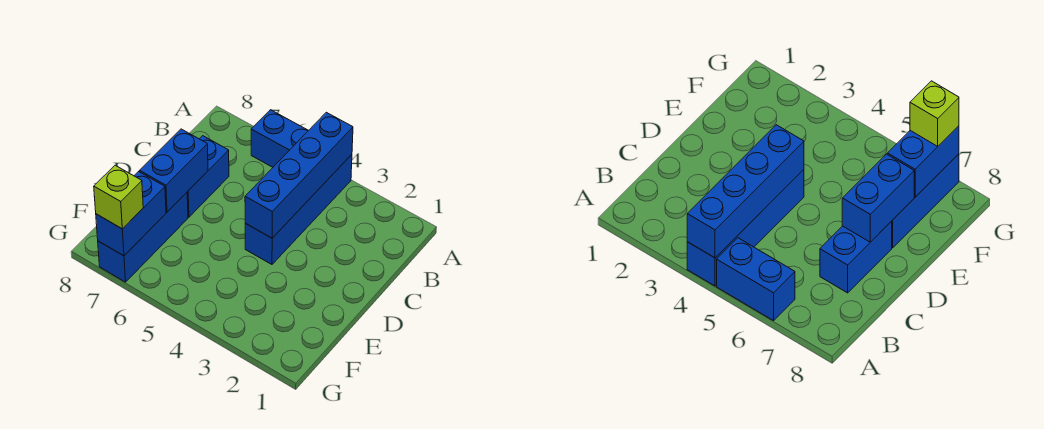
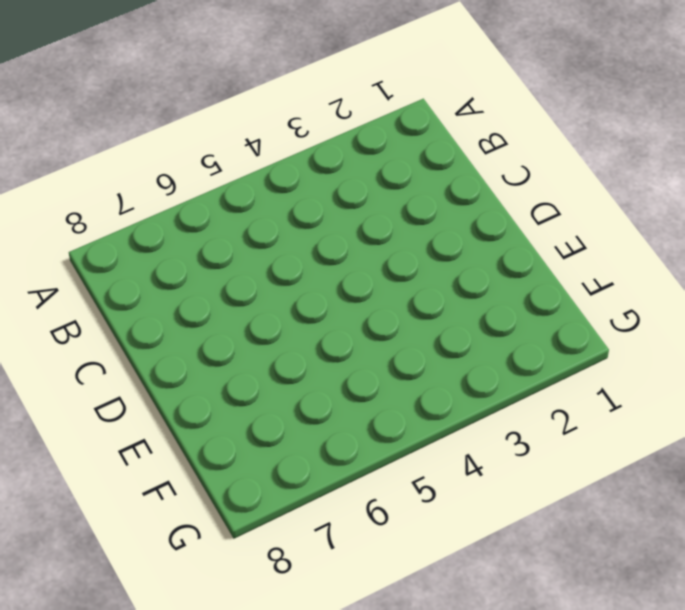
none -> blue brick A4:D4 level 1
none -> blue brick A5:A6 level 1

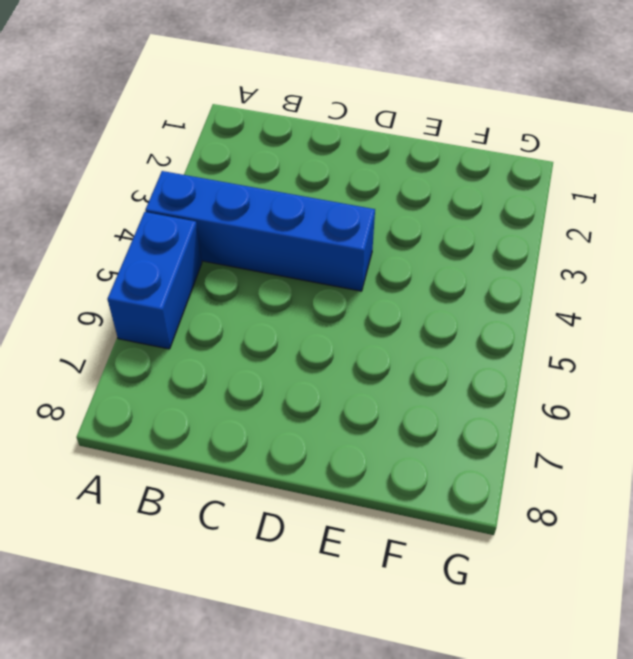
none -> blue brick C7:D7 level 1
none -> blue brick E7:G7 level 1

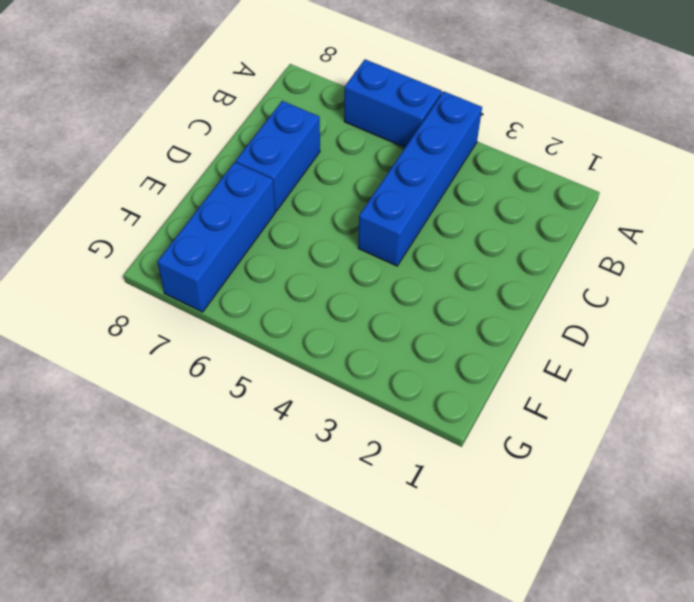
none -> blue brick A4:D4 level 2
none -> blue brick D7:E7 level 2

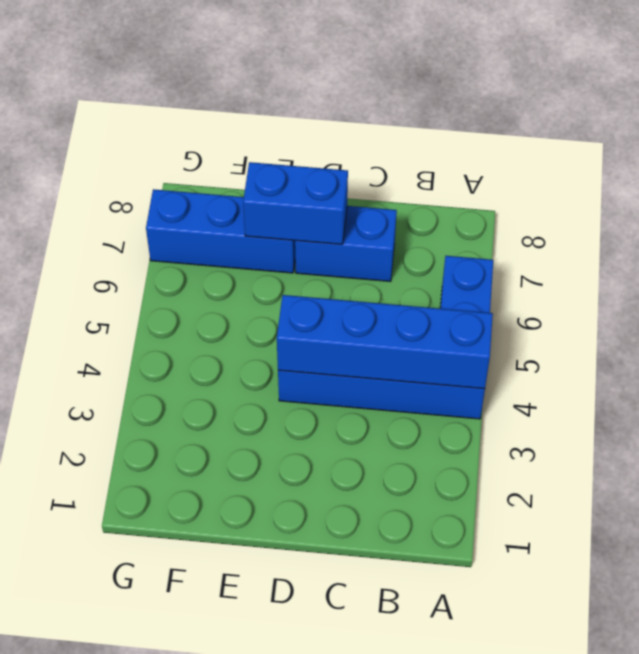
none -> blue brick F7:G7 level 2
none -> lime brick G7 level 3

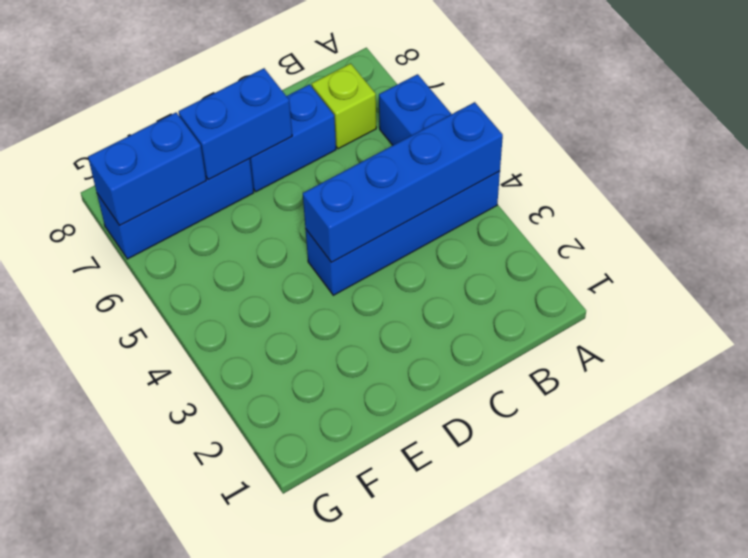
lime brick B7 level 1 -> lime brick G7 level 3

